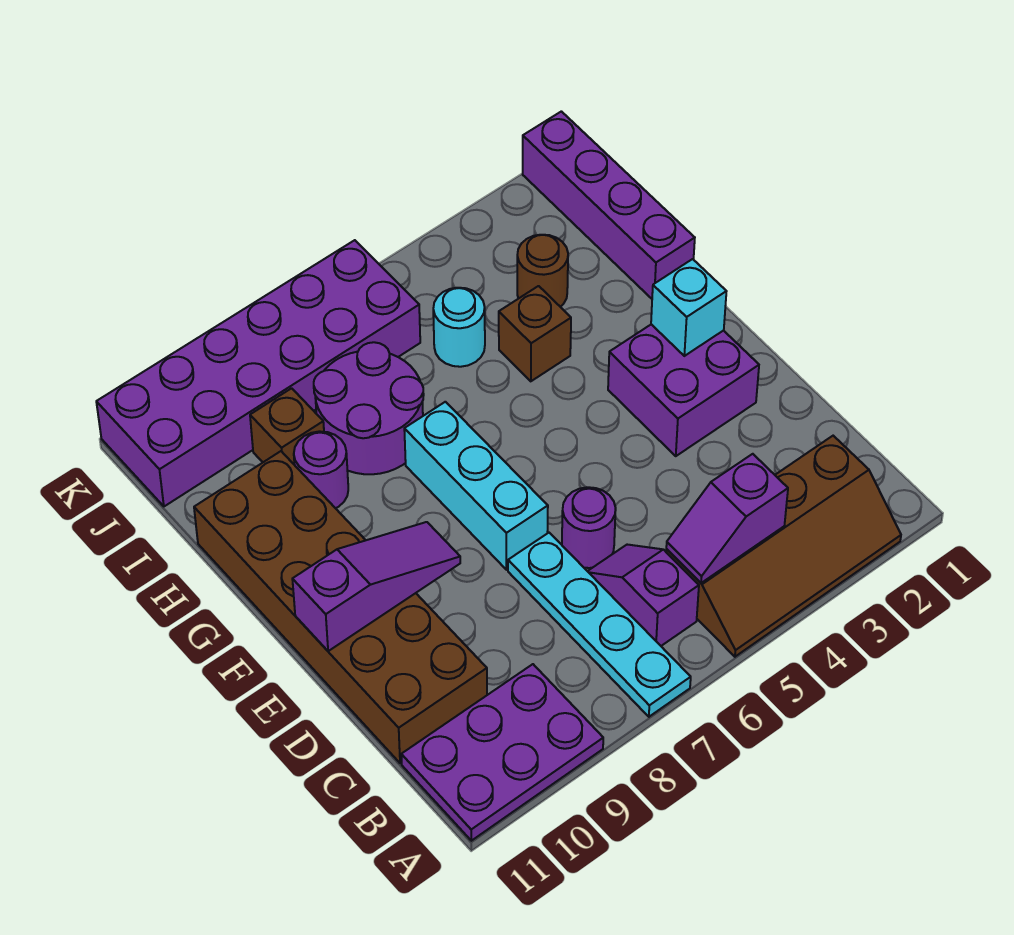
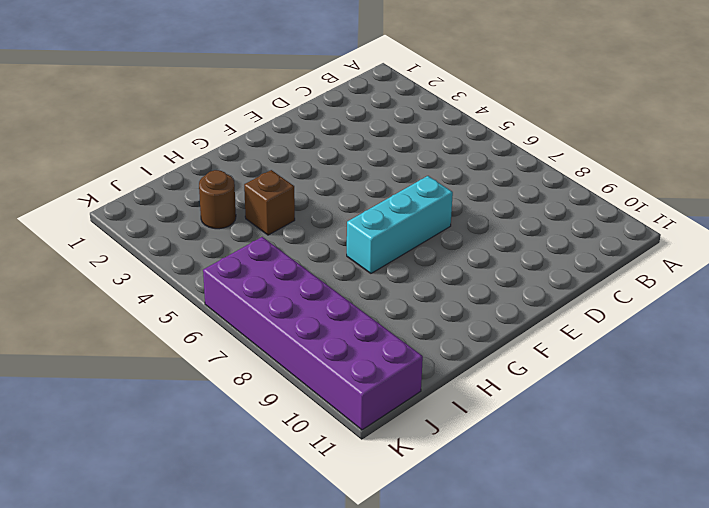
none -> brown slope A2:B5 level 1 top B
none -> cyan plate A7:D7 level 1
none -> purple plate A9:B11 level 1

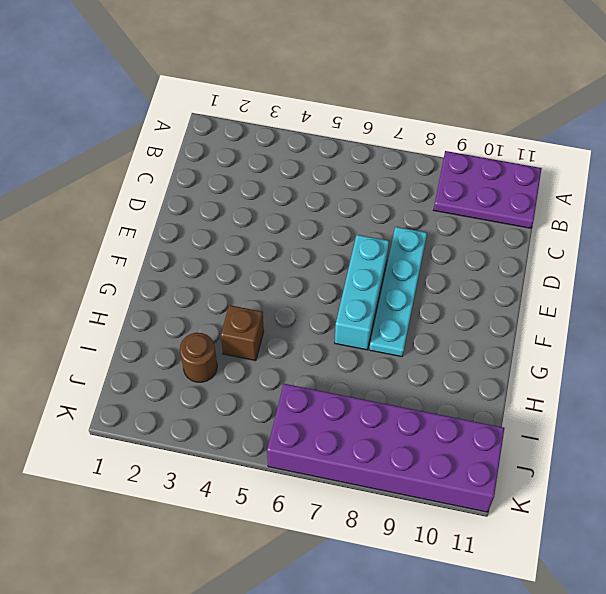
cyan plate D8:G8 level 1 -> cyan plate A7:D7 level 1
none -> brown slope A2:B5 level 1 top B
none -> purple slope B6:C6 level 1 top B
none -> brown brick C10:H11 level 1

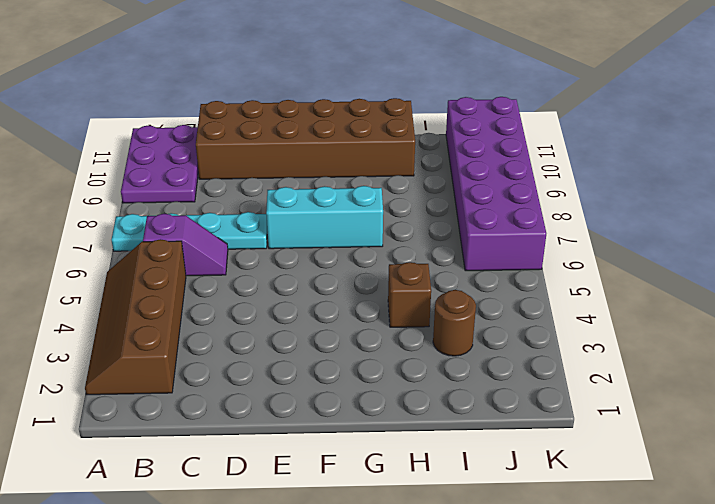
none -> purple round brick D6 level 1
none -> purple brick E2:F3 level 1
none -> purple brick H1:K1 level 1

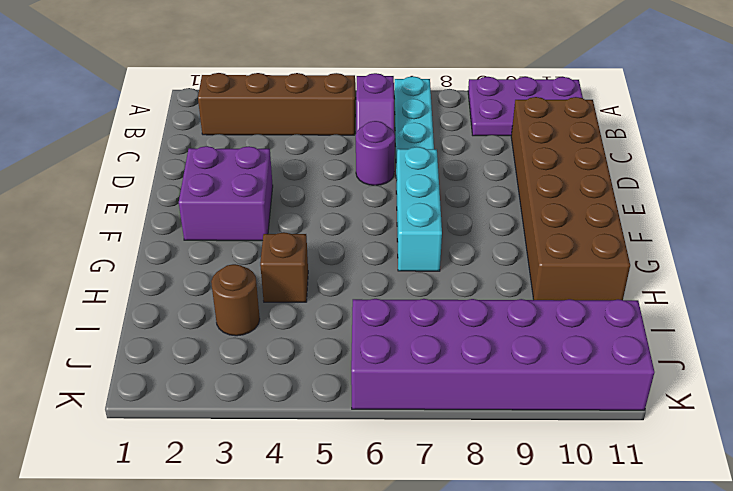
none -> purple brick H1:K1 level 1
none -> purple round brick H7:I8 level 1
none -> purple round brick H9 level 1

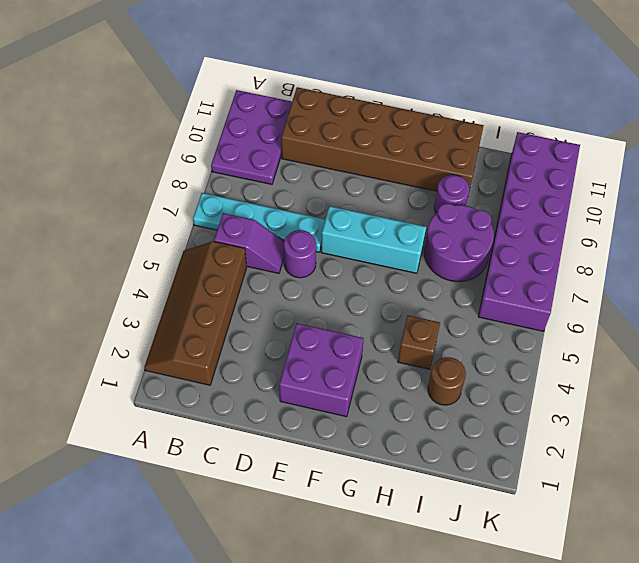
none -> purple brick H1:K1 level 1
none -> cyan round brick I5 level 1
none -> brown brick I9 level 1

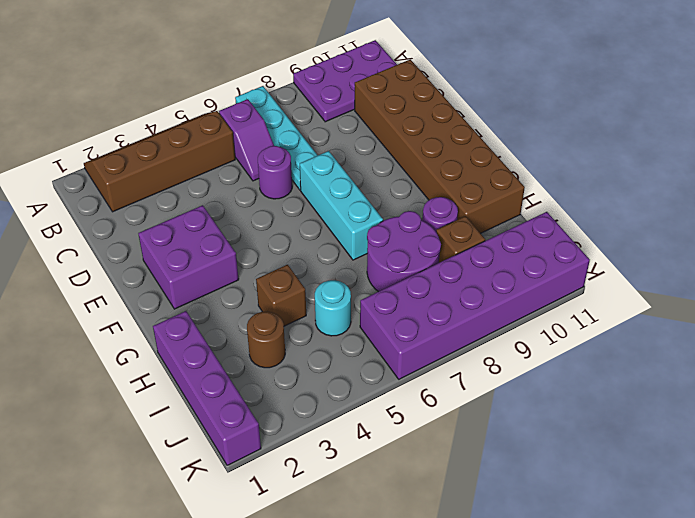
none -> purple slope B4:B5 level 2 top 4
none -> purple slope E9:E11 level 2 top 11
none -> cyan brick F2 level 2

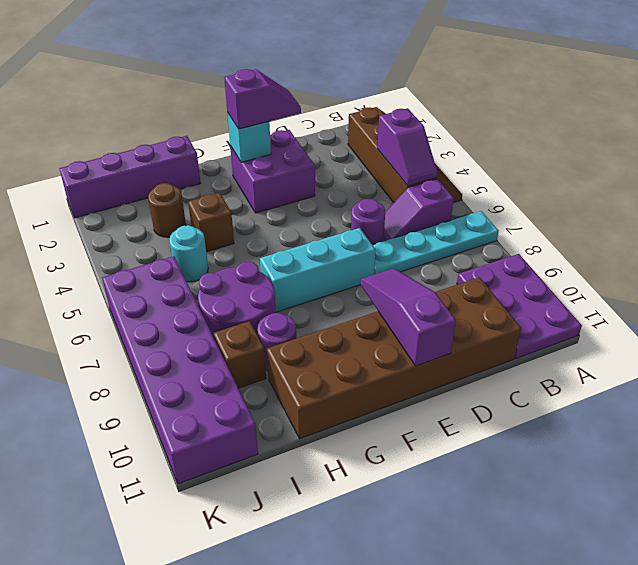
purple slope E2:F2 level 3 top F -> none

